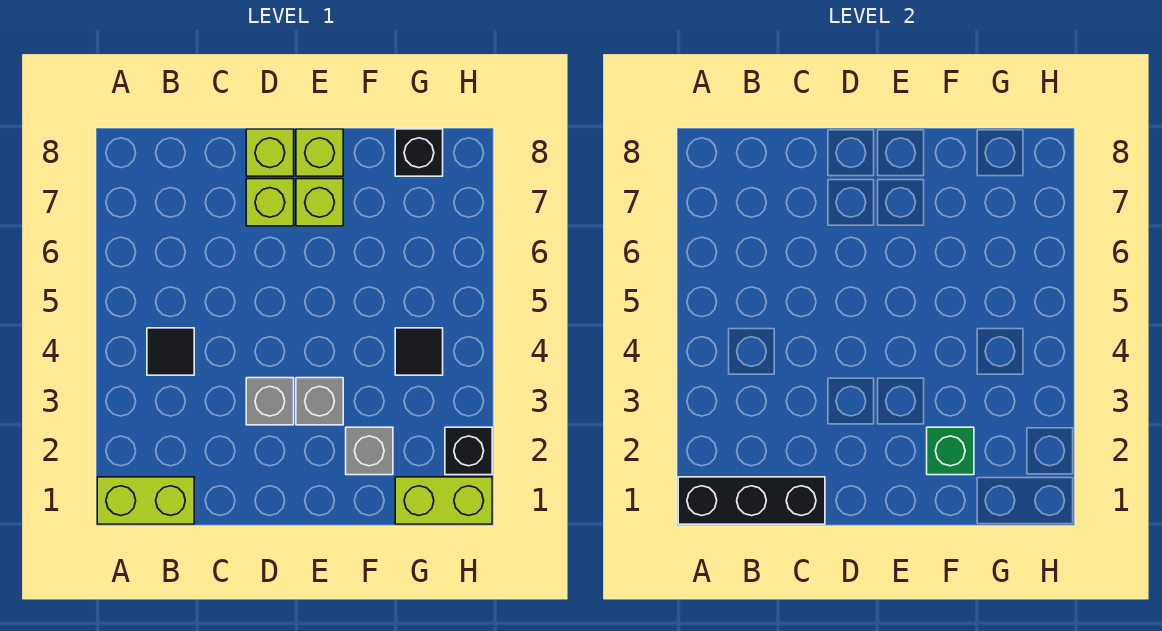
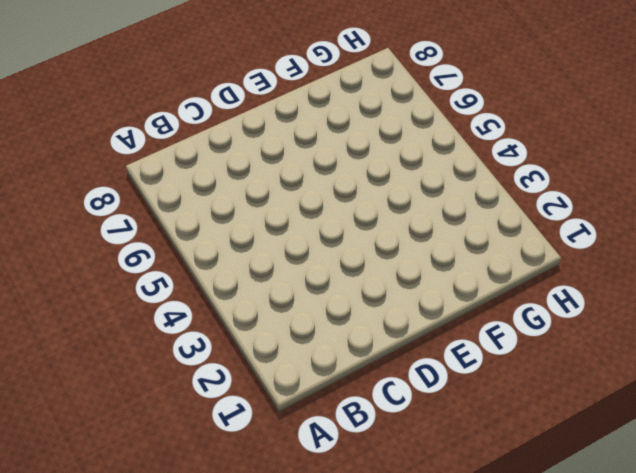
none -> lime brick A1:B1 level 1
none -> black tile B4 level 1
none -> grey brick D3 level 1

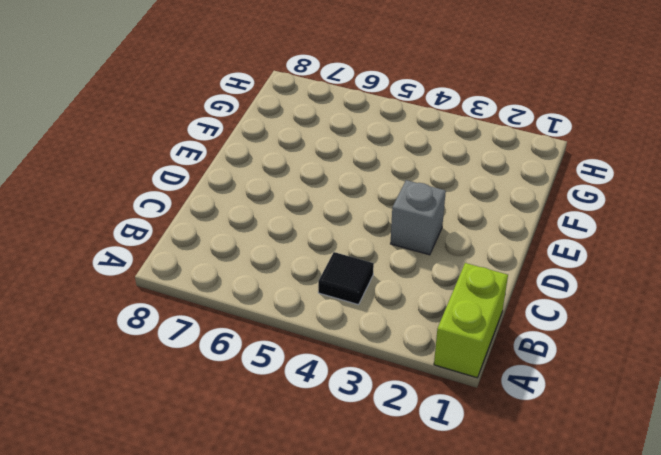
none -> lime brick D7 level 1
none -> lime brick D8 level 1
none -> grey brick E3 level 1

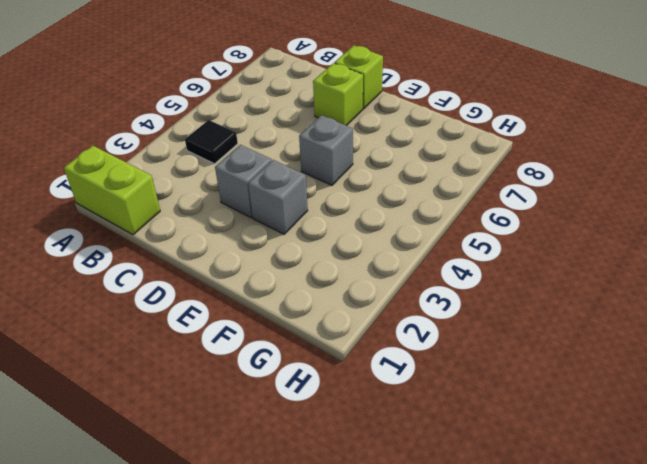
grey brick E5 level 1 -> grey brick F2 level 1
none -> lime brick E7 level 1
none -> lime brick E8 level 1
none -> lime brick G1:H1 level 1

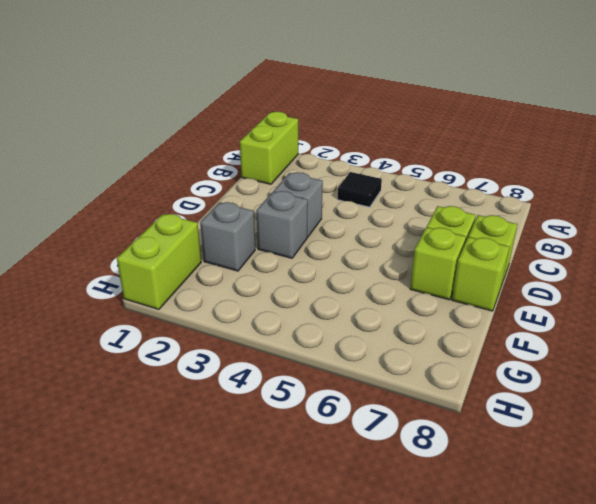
none -> black tile G4 level 1
none -> black brick G8 level 1
none -> black brick H2 level 1

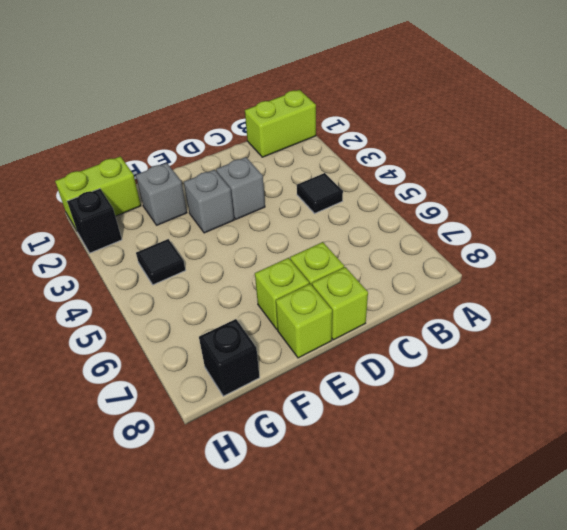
none -> black brick A1:C1 level 2
none -> green brick F2 level 2

